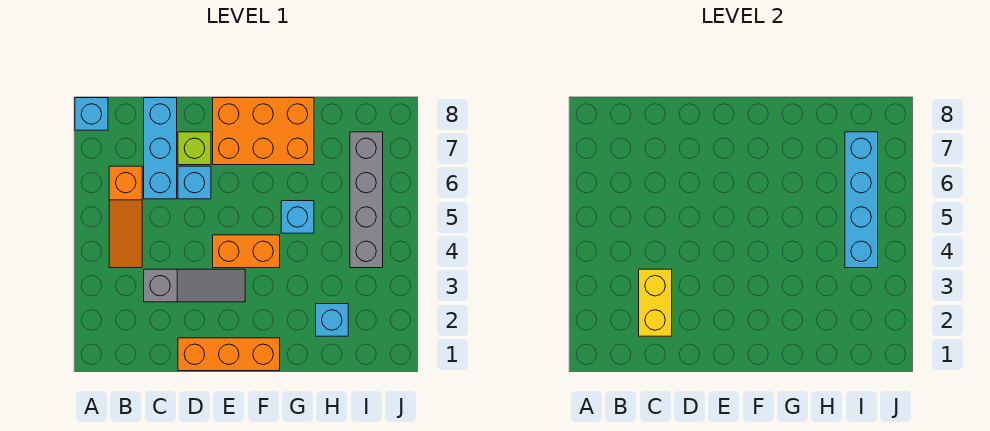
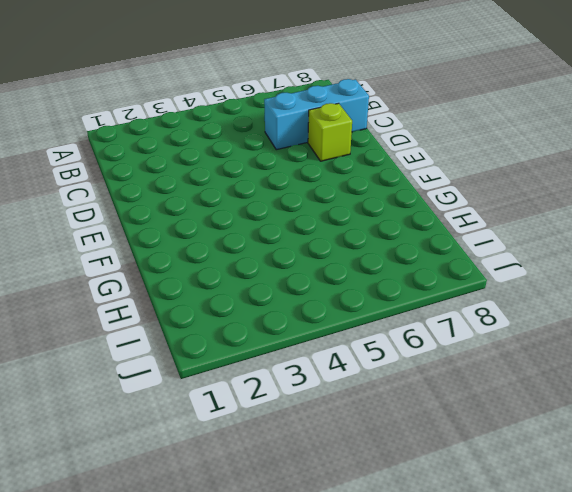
none -> cyan brick A8 level 1
none -> orange slope B4:B6 level 1 top 6
none -> grey slope C3:E3 level 1 top C

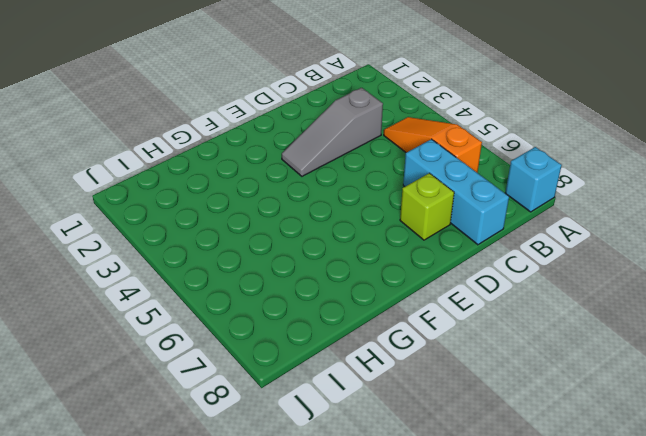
none -> orange brick D1:F1 level 1
none -> cyan brick D6 level 1
none -> orange brick E4:F4 level 1

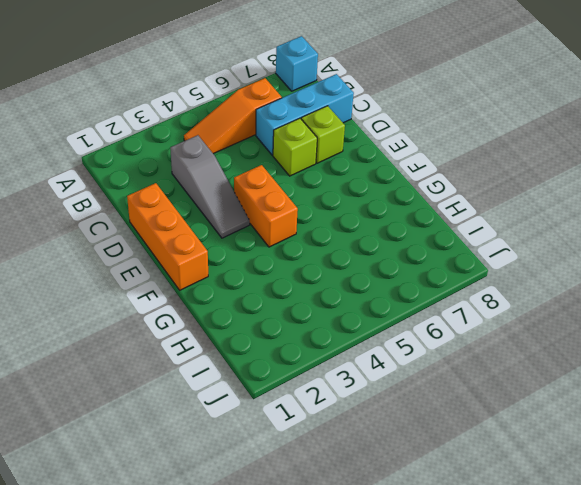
lime brick D6 level 1 -> cyan brick D6 level 1
none -> orange brick E7:G8 level 1
none -> cyan brick G5 level 1
none -> cyan brick H2 level 1

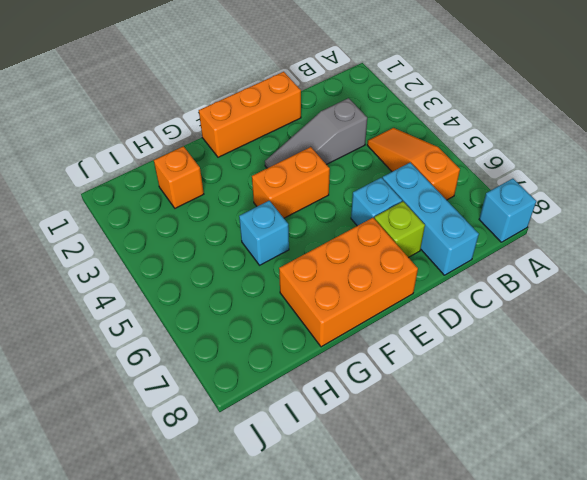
orange brick H2 level 1 -> cyan brick H2 level 1
none -> grey brick I4:I7 level 1
none -> yellow brick C2:C3 level 2
none -> cyan brick I4:I7 level 2

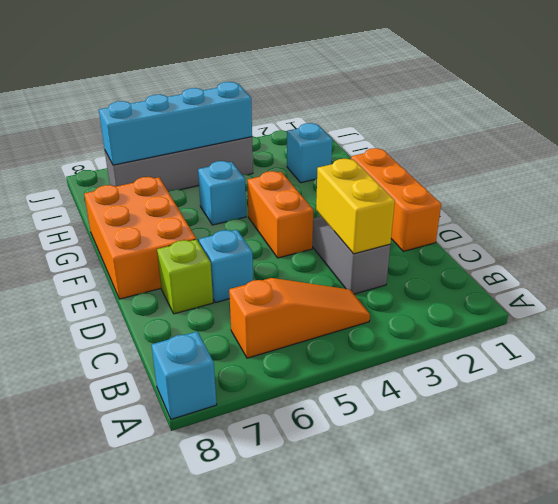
yellow brick C3:D3 level 2 -> yellow brick C2:C3 level 2
none -> cyan brick C6:C8 level 1

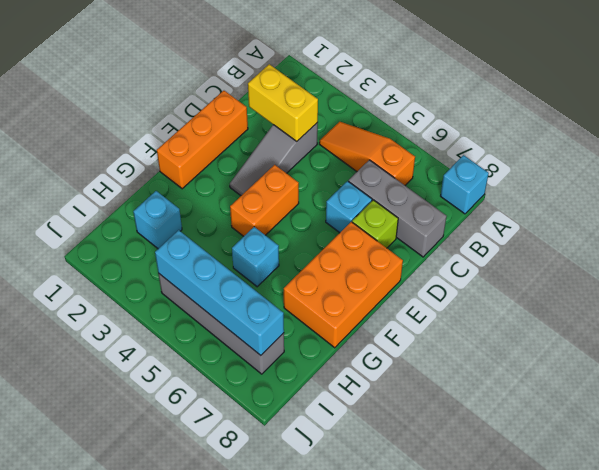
grey brick C6:C8 level 1 -> cyan brick C6:C8 level 1

